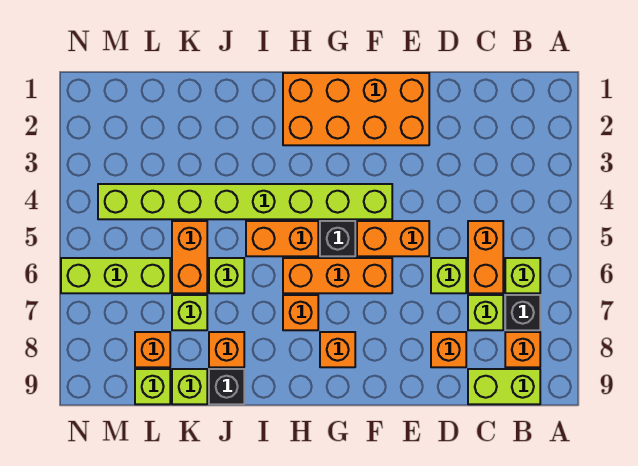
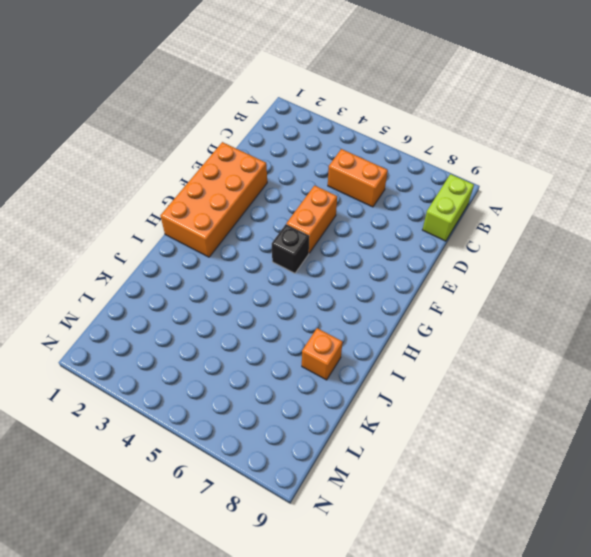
none -> lime brick B6 level 1
none -> black brick B7 level 1
none -> orange brick B8 level 1

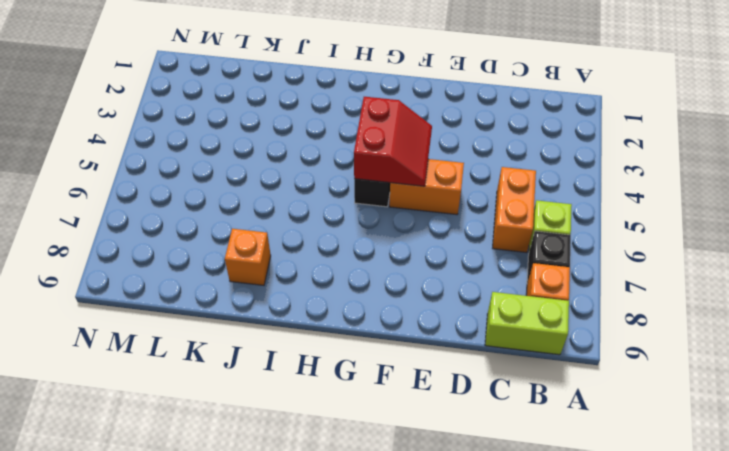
red slope F4:G5 level 2 top G -> none
none -> lime brick C7 level 1
none -> lime brick D6 level 1
none -> orange brick D8 level 1

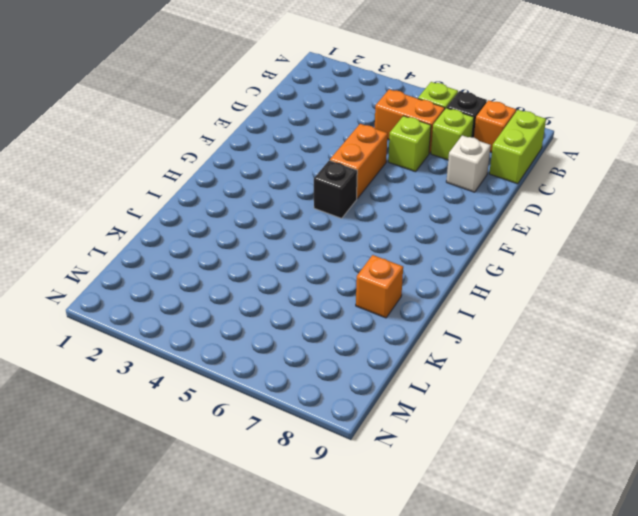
white brick D8 level 1 -> orange brick D8 level 1
none -> orange brick E1:H2 level 1
none -> lime brick F4:M4 level 1
none -> orange brick F6:H6 level 1

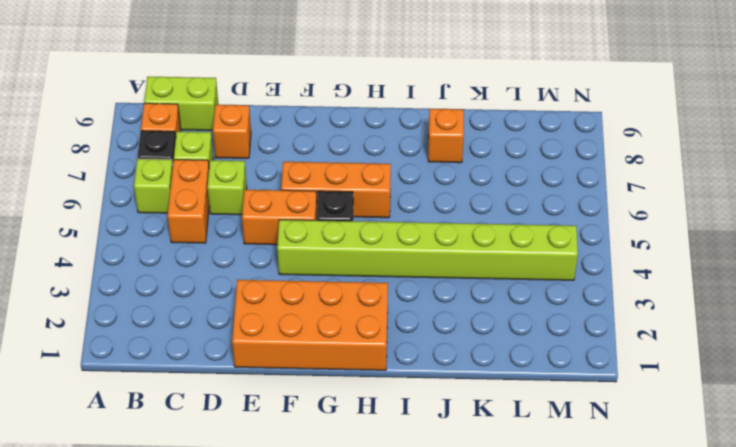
none -> orange brick G8 level 1
none -> orange brick H5:I5 level 1
none -> orange brick H7 level 1

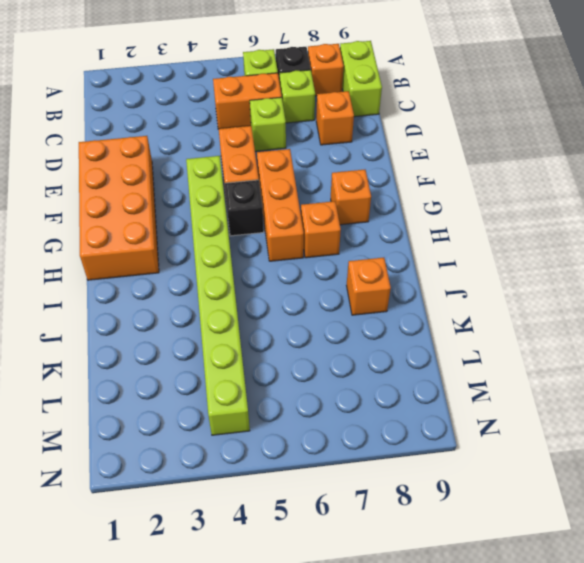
none -> orange brick H5:I5 level 1
none -> lime brick J6 level 1
none -> black brick J9 level 1

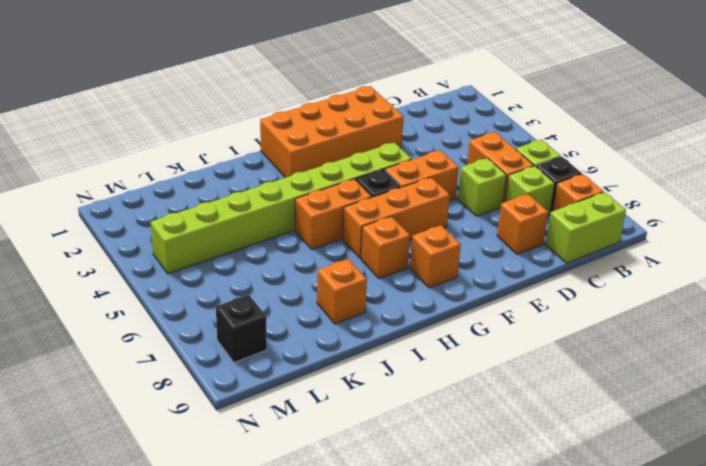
black brick M8 level 1 -> black brick J9 level 1
none -> lime brick J6 level 1
none -> orange brick K5:K6 level 1
none -> lime brick K7 level 1

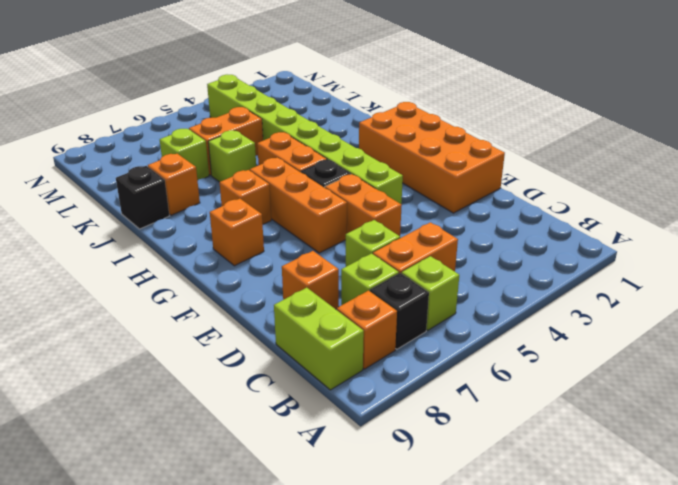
none -> lime brick K9 level 1
none -> lime brick L6:N6 level 1
none -> orange brick L8 level 1

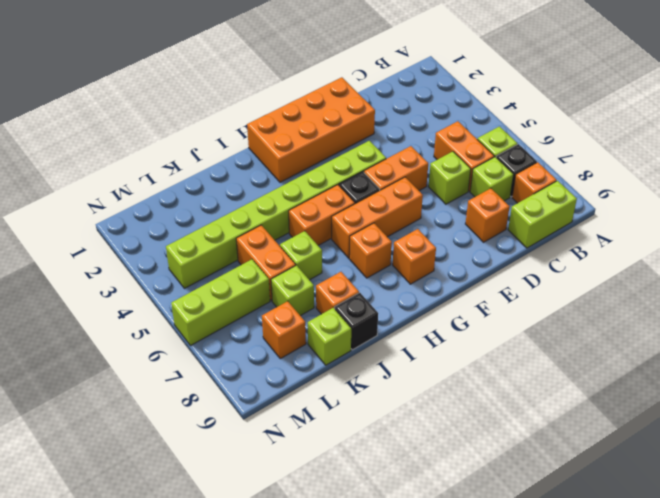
none -> lime brick L9 level 1

